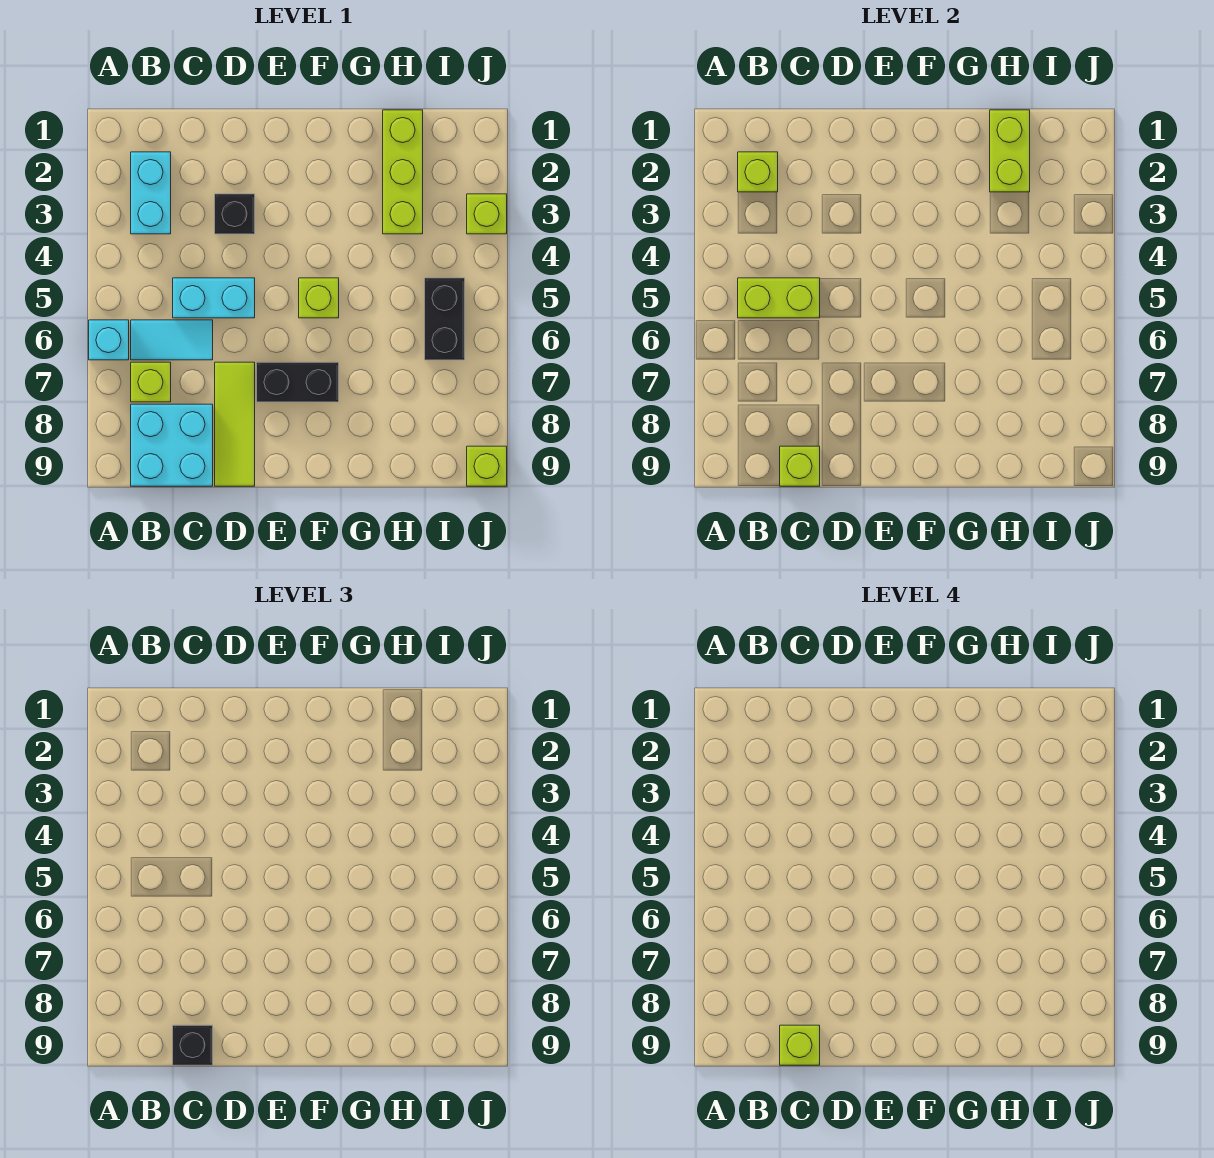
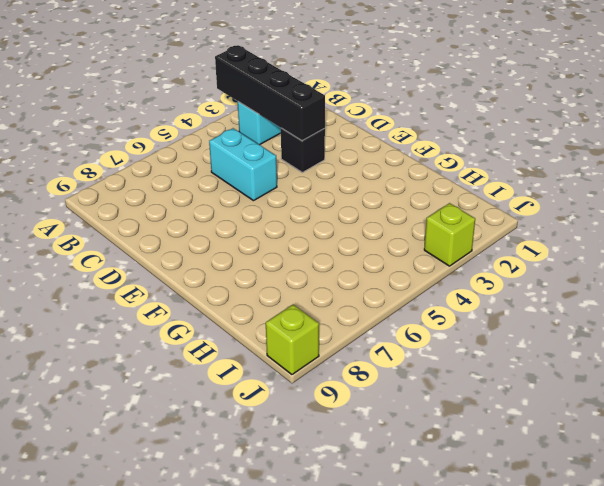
black brick A3:D3 level 2 -> none
none -> cyan brick A6 level 1
none -> cyan tile B6:C6 level 1
none -> lime brick B7 level 1

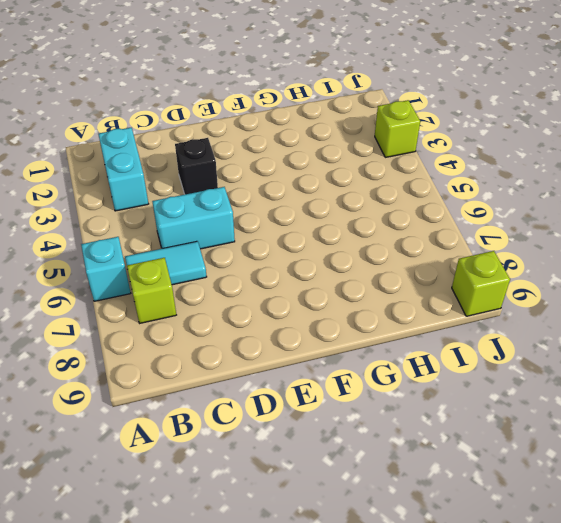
none -> cyan brick B8:C9 level 1
none -> lime tile D7:D9 level 1
none -> black brick E7:F7 level 1

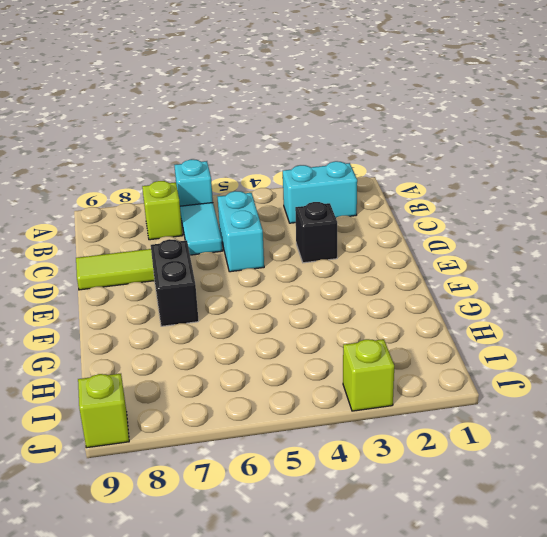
none -> cyan brick B8:C9 level 1
none -> lime brick F5 level 1
none -> lime brick H1:H3 level 1

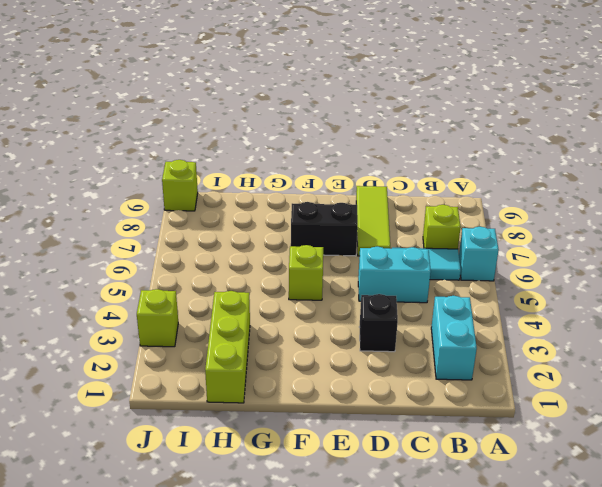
none -> cyan brick B8:C9 level 1
none -> black brick I5:I6 level 1
none -> lime brick B2 level 2

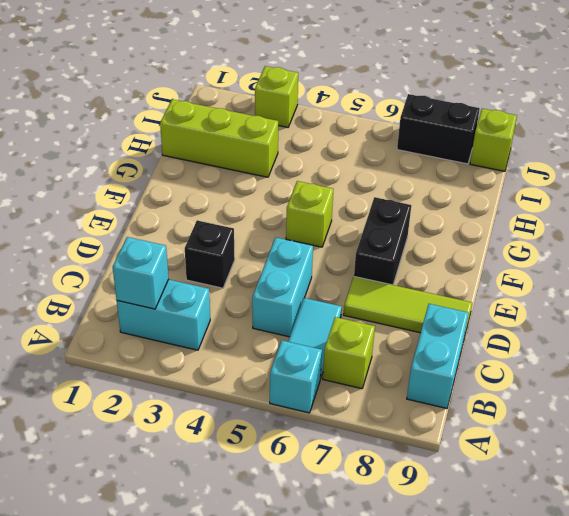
cyan brick B2 level 2 -> lime brick B2 level 2
cyan brick B9:C9 level 1 -> cyan brick B8:C9 level 1
black brick J7:J8 level 1 -> black brick I5:I6 level 1
none -> lime brick B5:C5 level 2
none -> lime brick C9 level 2
none -> lime brick H1:H2 level 2

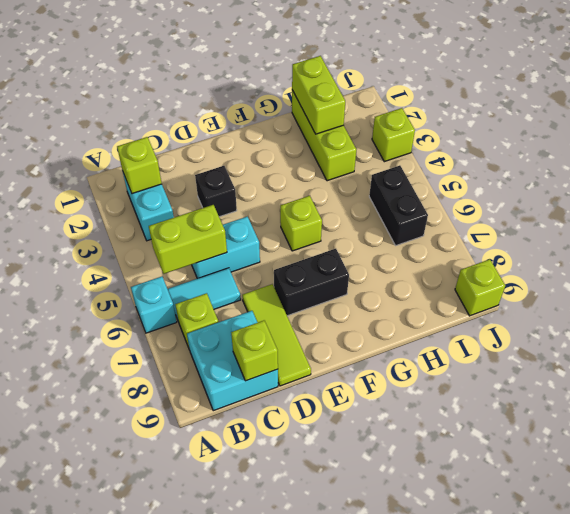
none -> black brick C9 level 3
none -> lime brick C9 level 4

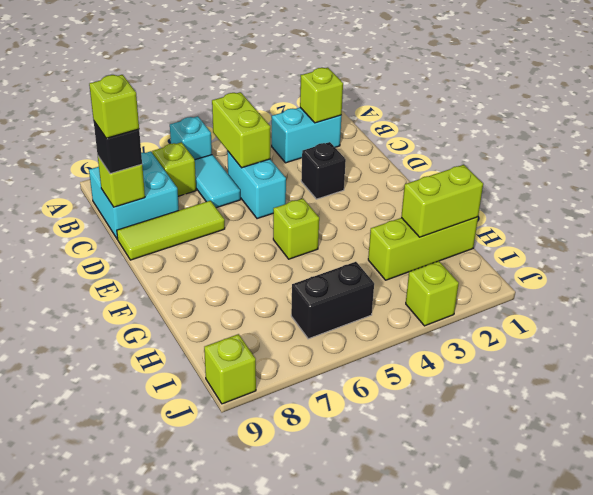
none -> black brick E7:F7 level 1

